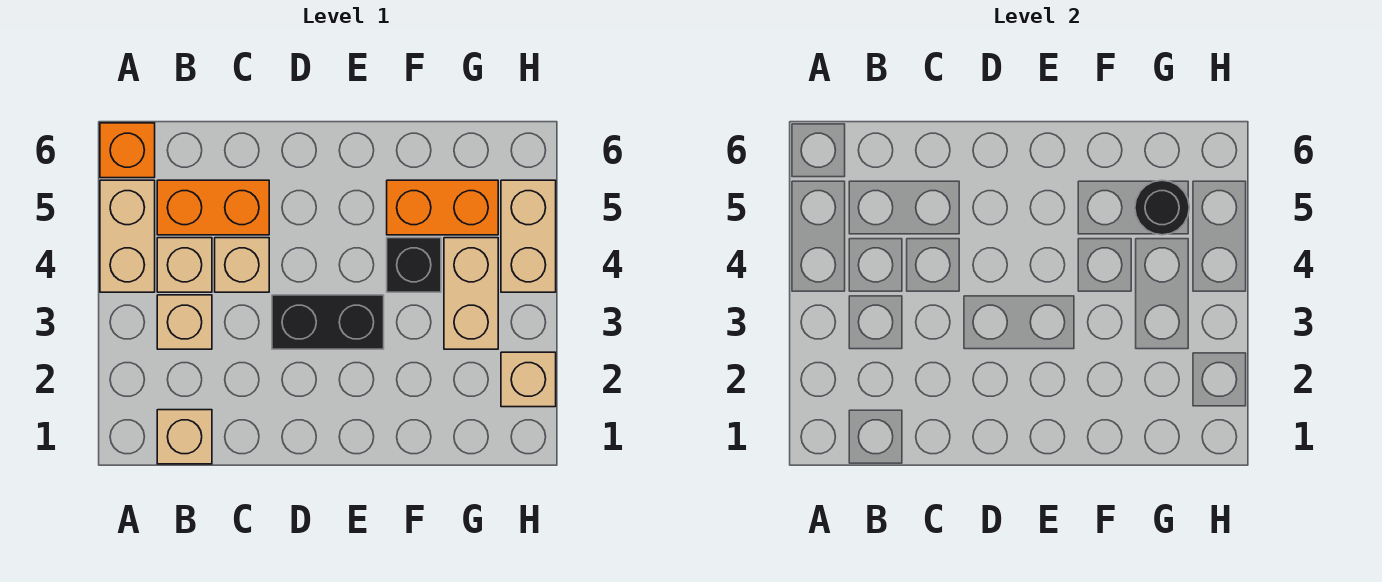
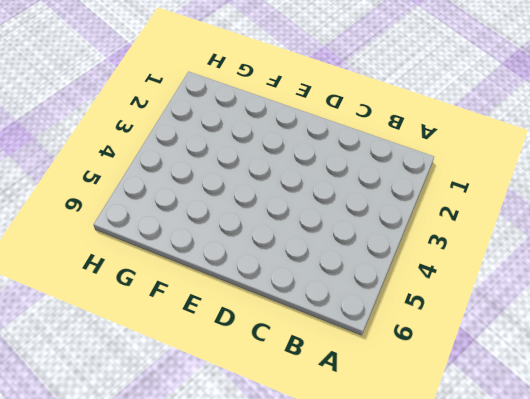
none -> tan brick A4:A5 level 1
none -> orange brick A6 level 1
none -> tan brick B1 level 1

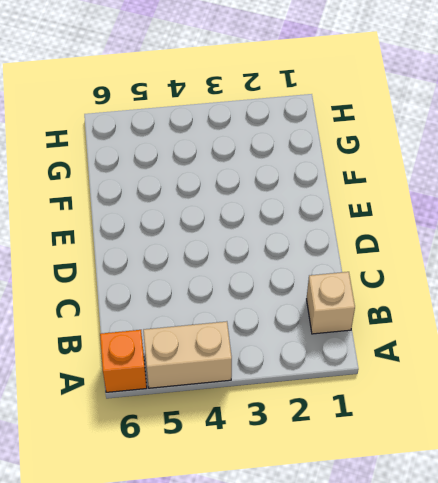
none -> tan brick B3 level 1
none -> tan brick B4 level 1
none -> orange brick B5:C5 level 1

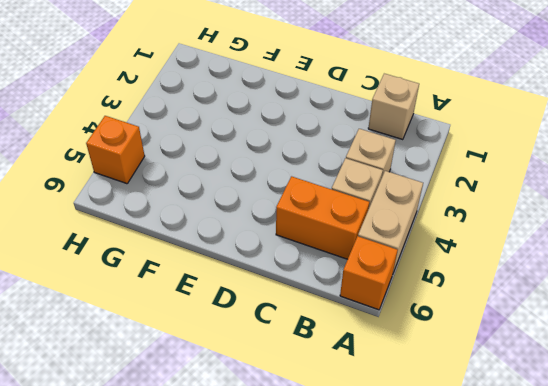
orange brick H5 level 1 -> tan brick H4:H5 level 1
none -> tan brick C4 level 1
none -> black brick D3:E3 level 1
none -> black brick F4 level 1

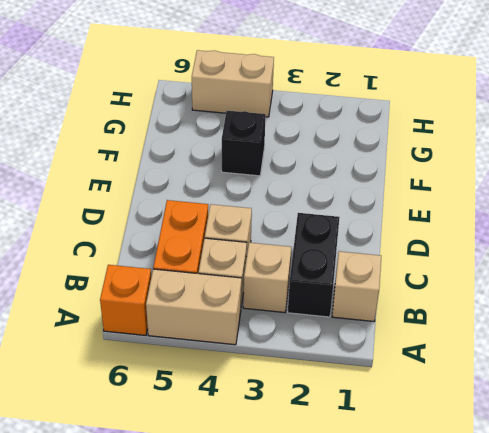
black brick B2:C2 level 1 -> black brick D3:E3 level 1
none -> orange brick F5:G5 level 1
none -> tan brick G3:G4 level 1
none -> tan brick H2 level 1

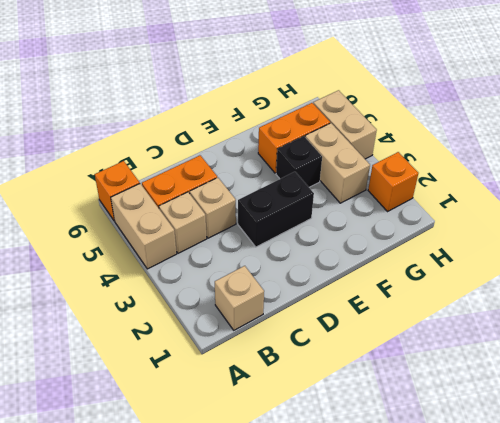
orange brick H2 level 1 -> tan brick H2 level 1
none -> tan brick B3 level 1
none -> black round brick G5 level 2

